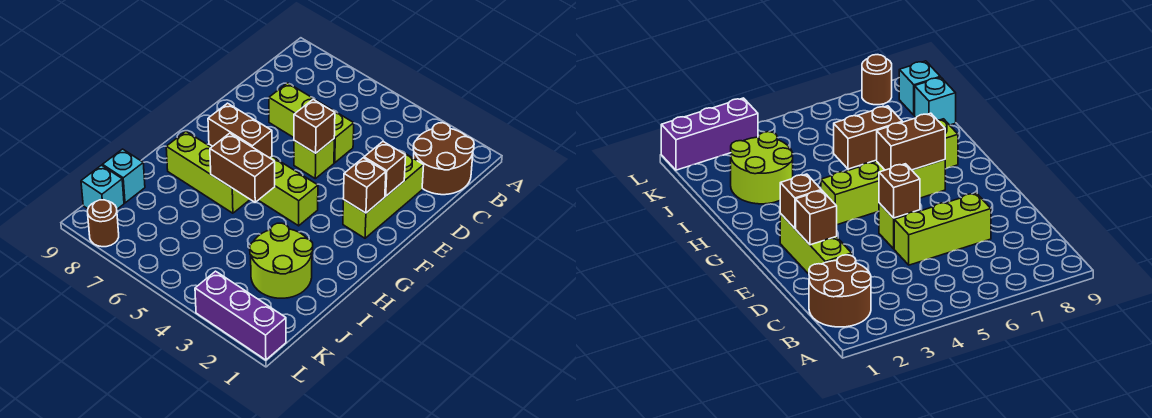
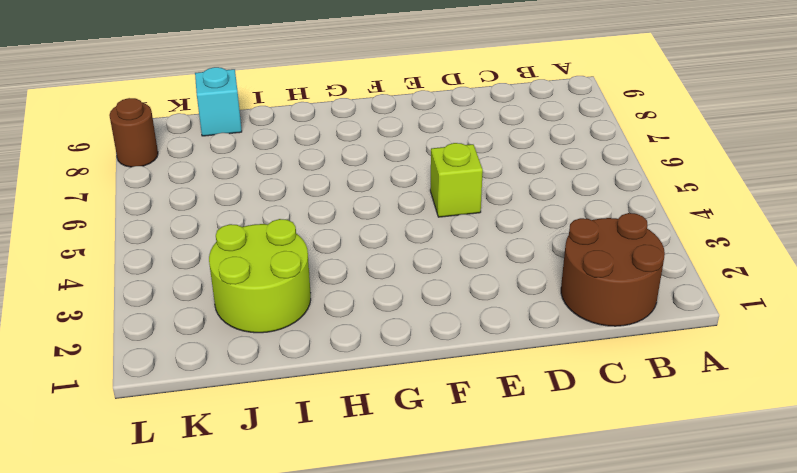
none -> lime brick D2:F2 level 1
none -> lime brick D5:D7 level 1
none -> lime brick G4:G7 level 1

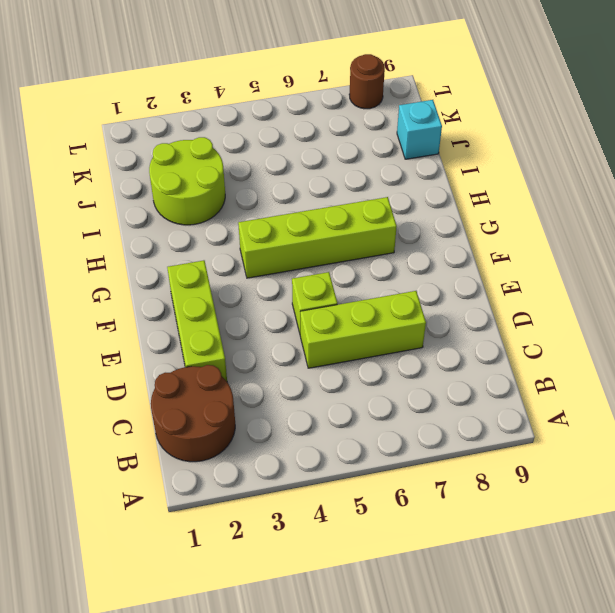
none -> lime brick H6:H8 level 1
none -> cyan brick K9 level 1
none -> purple brick L1:L3 level 1

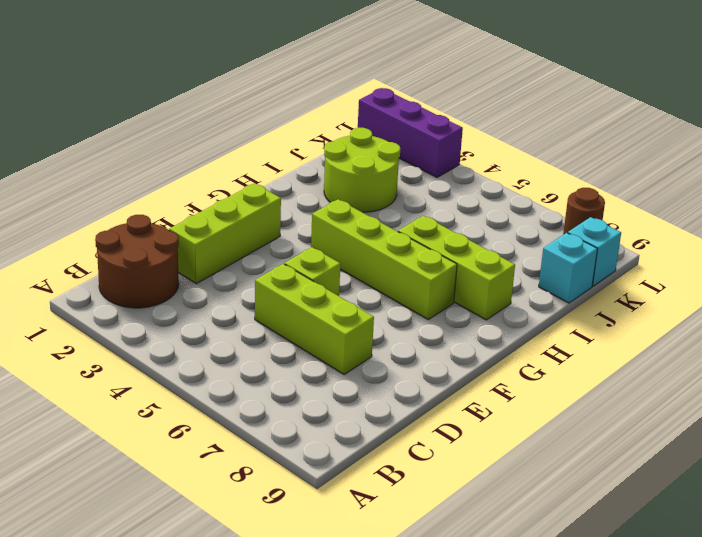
none -> brown brick E2 level 2
none -> brown brick E5 level 2
none -> brown brick F2 level 2

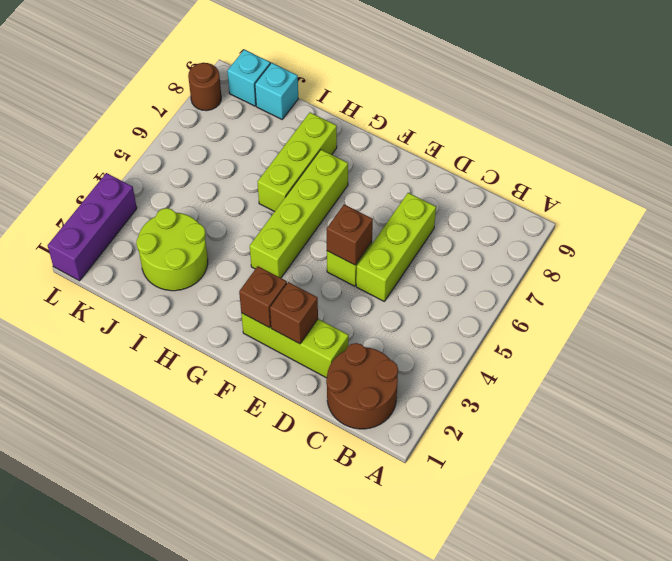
none -> brown brick G6:G7 level 2
none -> brown brick H5:H6 level 2

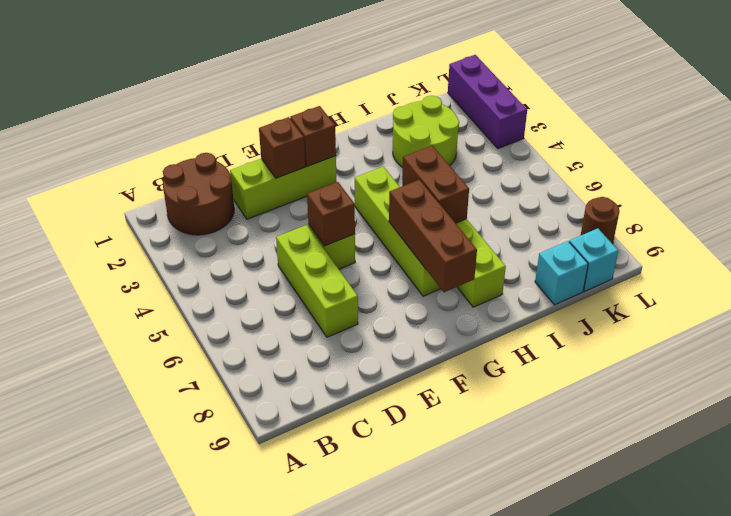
brown brick G6:G8 level 2 -> brown brick G6:G7 level 2

